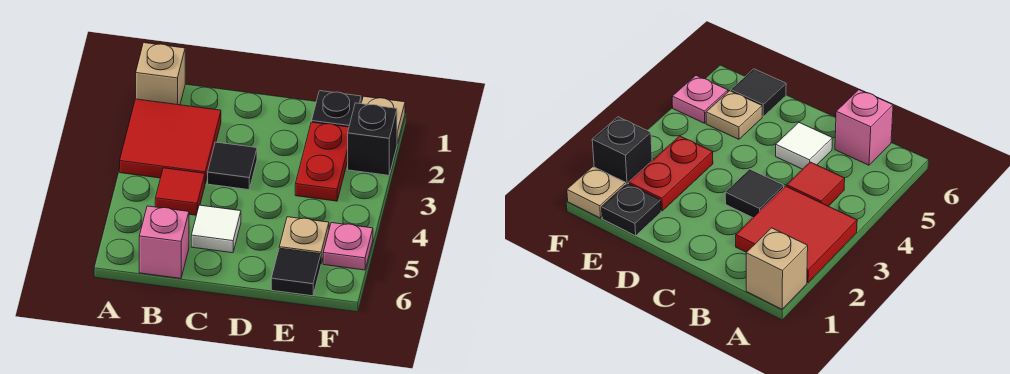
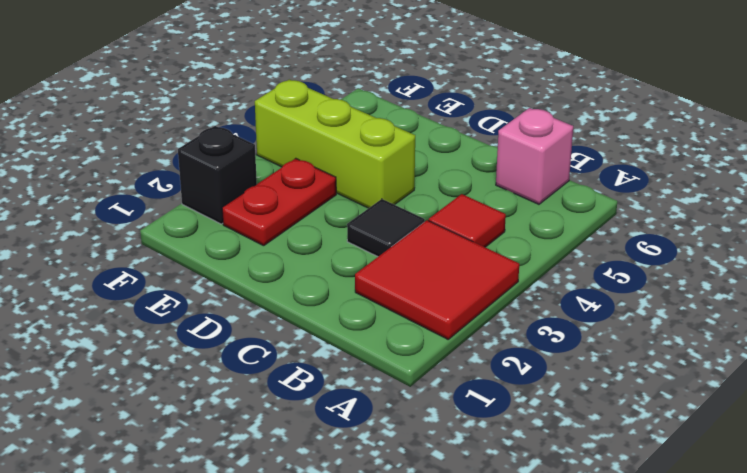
lime brick D4:F4 level 1 -> none
none -> tan brick A1 level 1
none -> white tile C5 level 1
none -> black plate E1 level 1

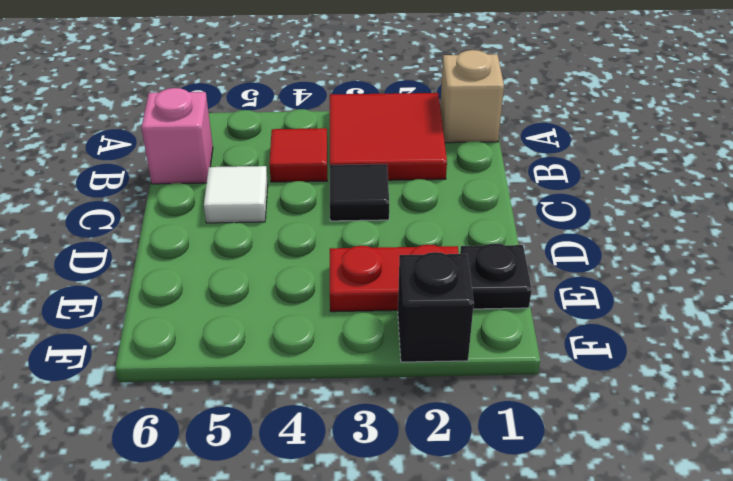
none -> tan plate E5 level 1
none -> black tile E6 level 1
none -> tan plate F1 level 1

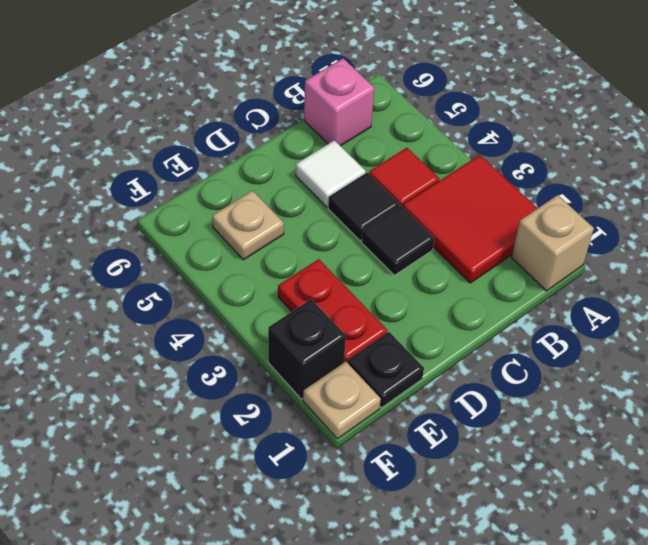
black tile C4 level 1 -> black tile E6 level 1
none -> pink plate F5 level 1

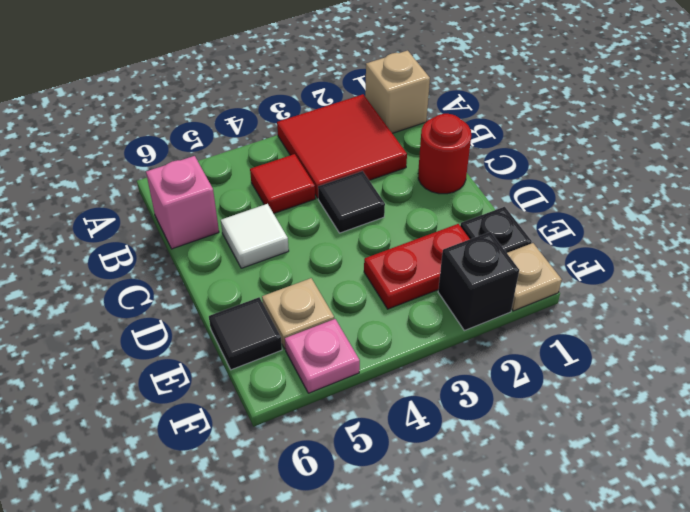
red round brick C1 level 1 -> none

